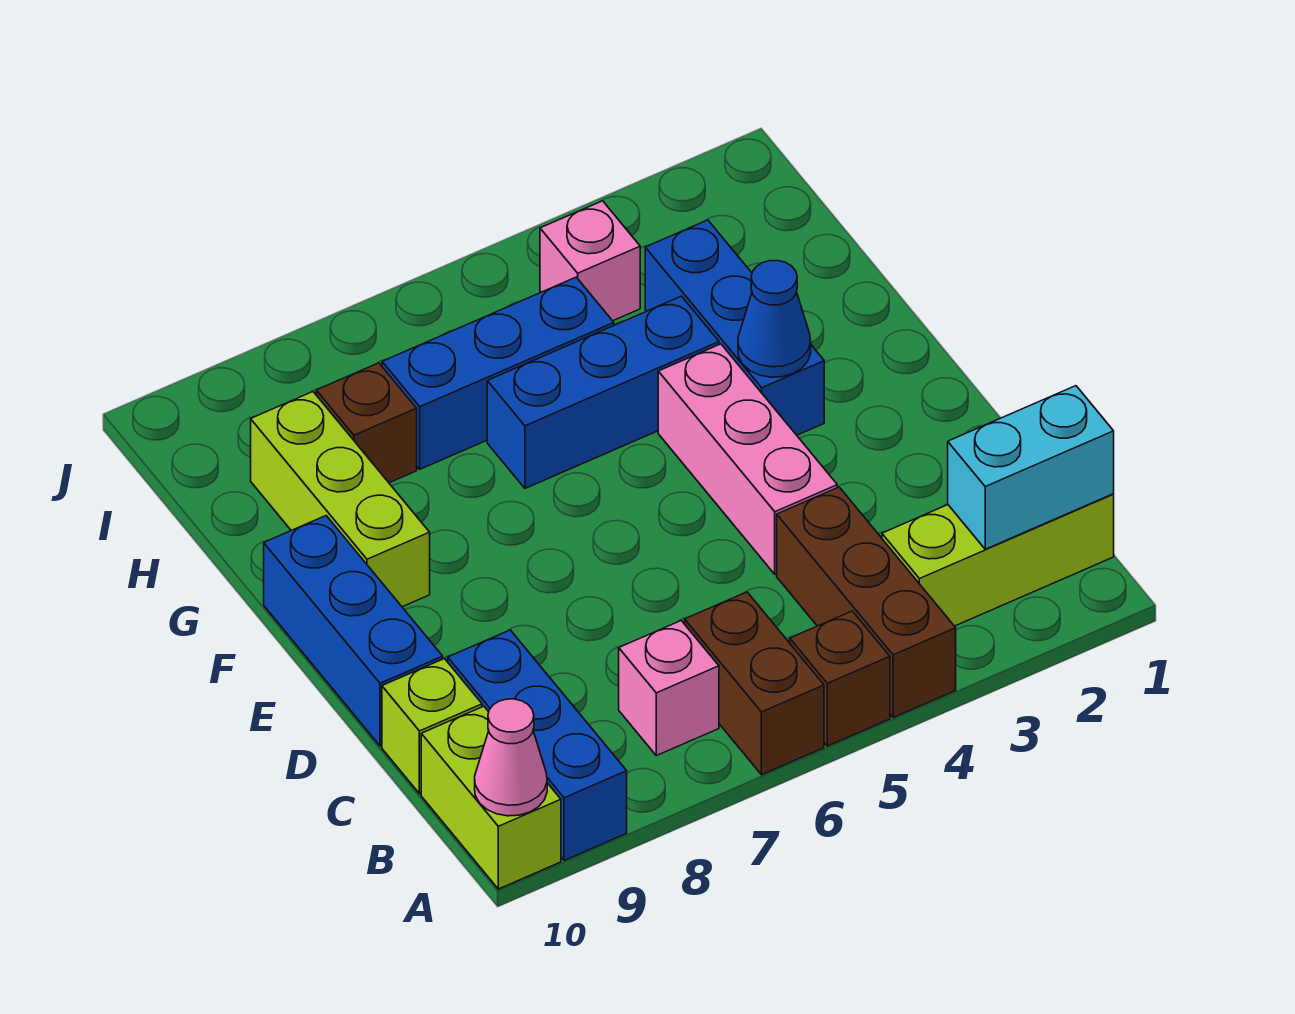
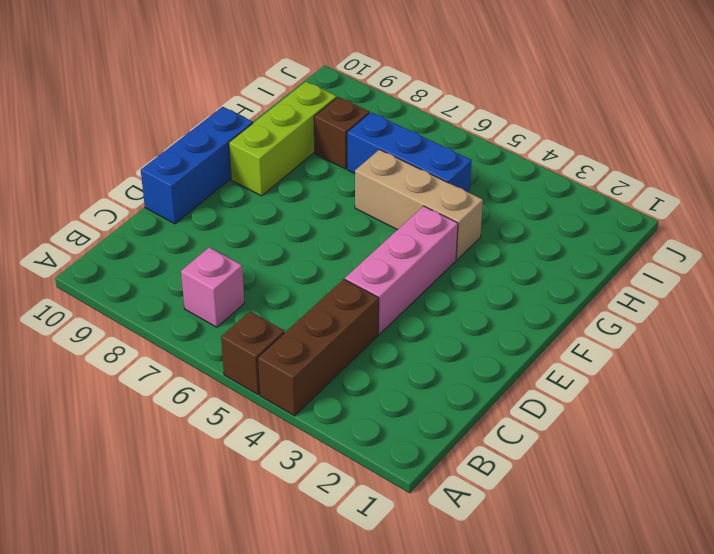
tan brick G4:G6 level 1 -> blue brick G4:G6 level 1
none -> brown brick A6:B6 level 1
none -> blue brick A9:C9 level 1
none -> lime brick A10:B10 level 1

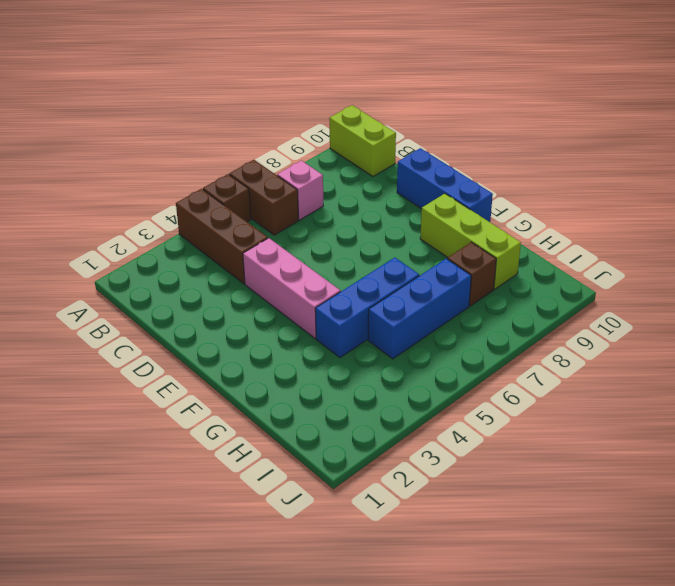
none -> blue brick A9:C9 level 1
none -> lime brick B1:B3 level 1
none -> lime brick C10 level 1

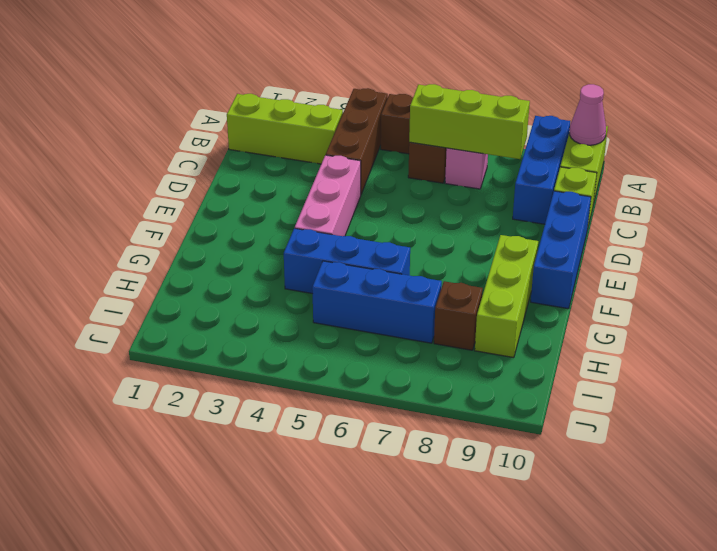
lime brick B6:B8 level 2 -> none
none -> blue brick F3:H3 level 1
none -> pink brick I4 level 1
none -> cyan brick B1:B2 level 2

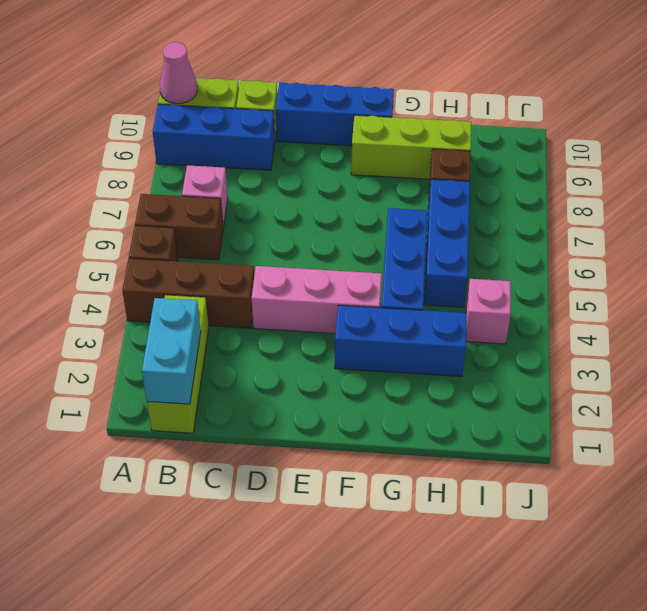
none -> blue cone F3 level 2

